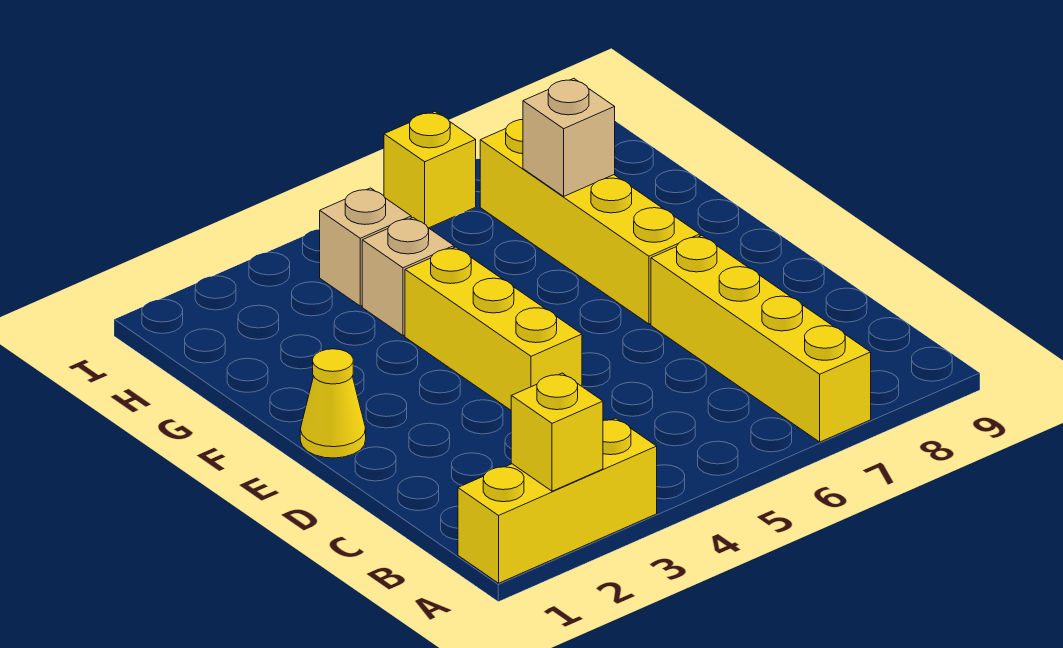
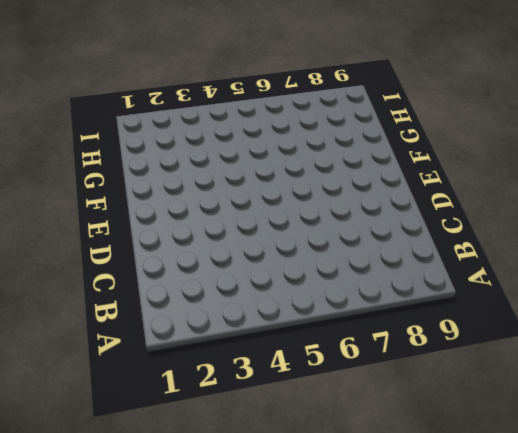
none -> yellow brick A1:A3 level 1
none -> yellow brick A7:D7 level 1

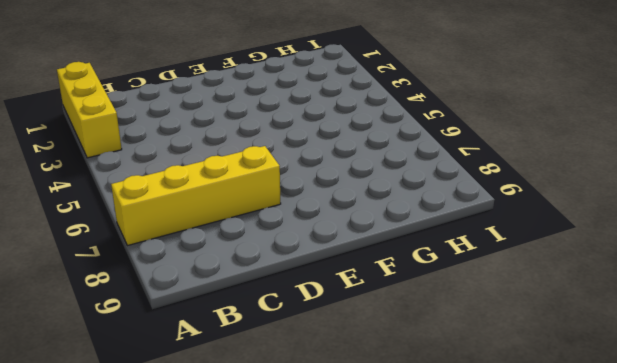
none -> yellow brick D4:F4 level 1
none -> yellow cone E1 level 1

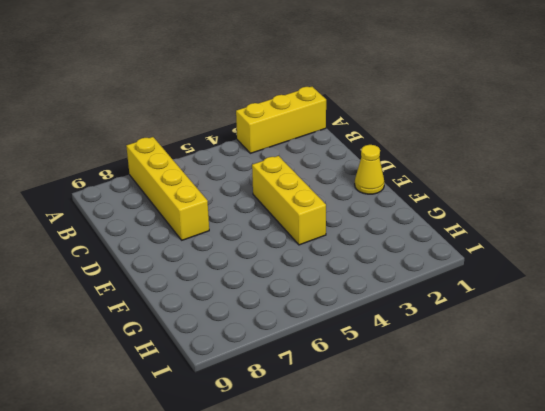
none -> yellow brick E7:H7 level 1
none -> tan brick G4 level 1

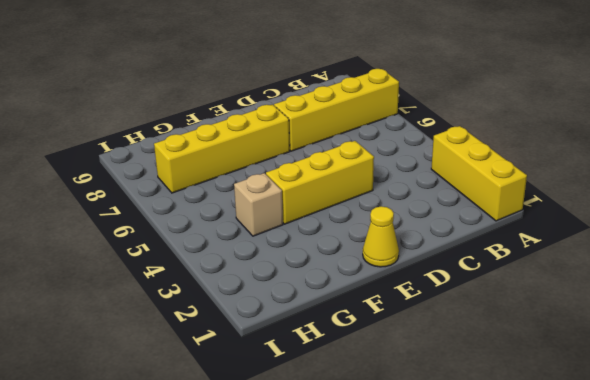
none -> tan brick H4 level 1
none -> yellow brick I6 level 1

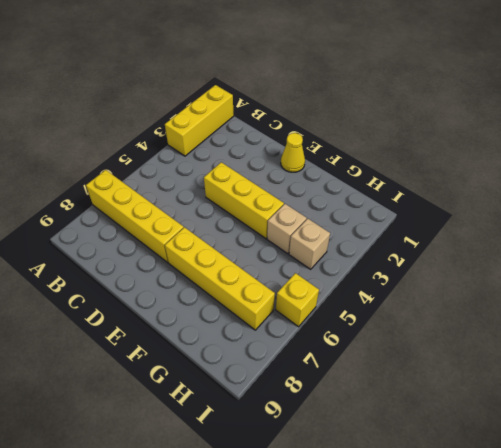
none -> yellow brick A2 level 2
none -> tan brick G7 level 2

